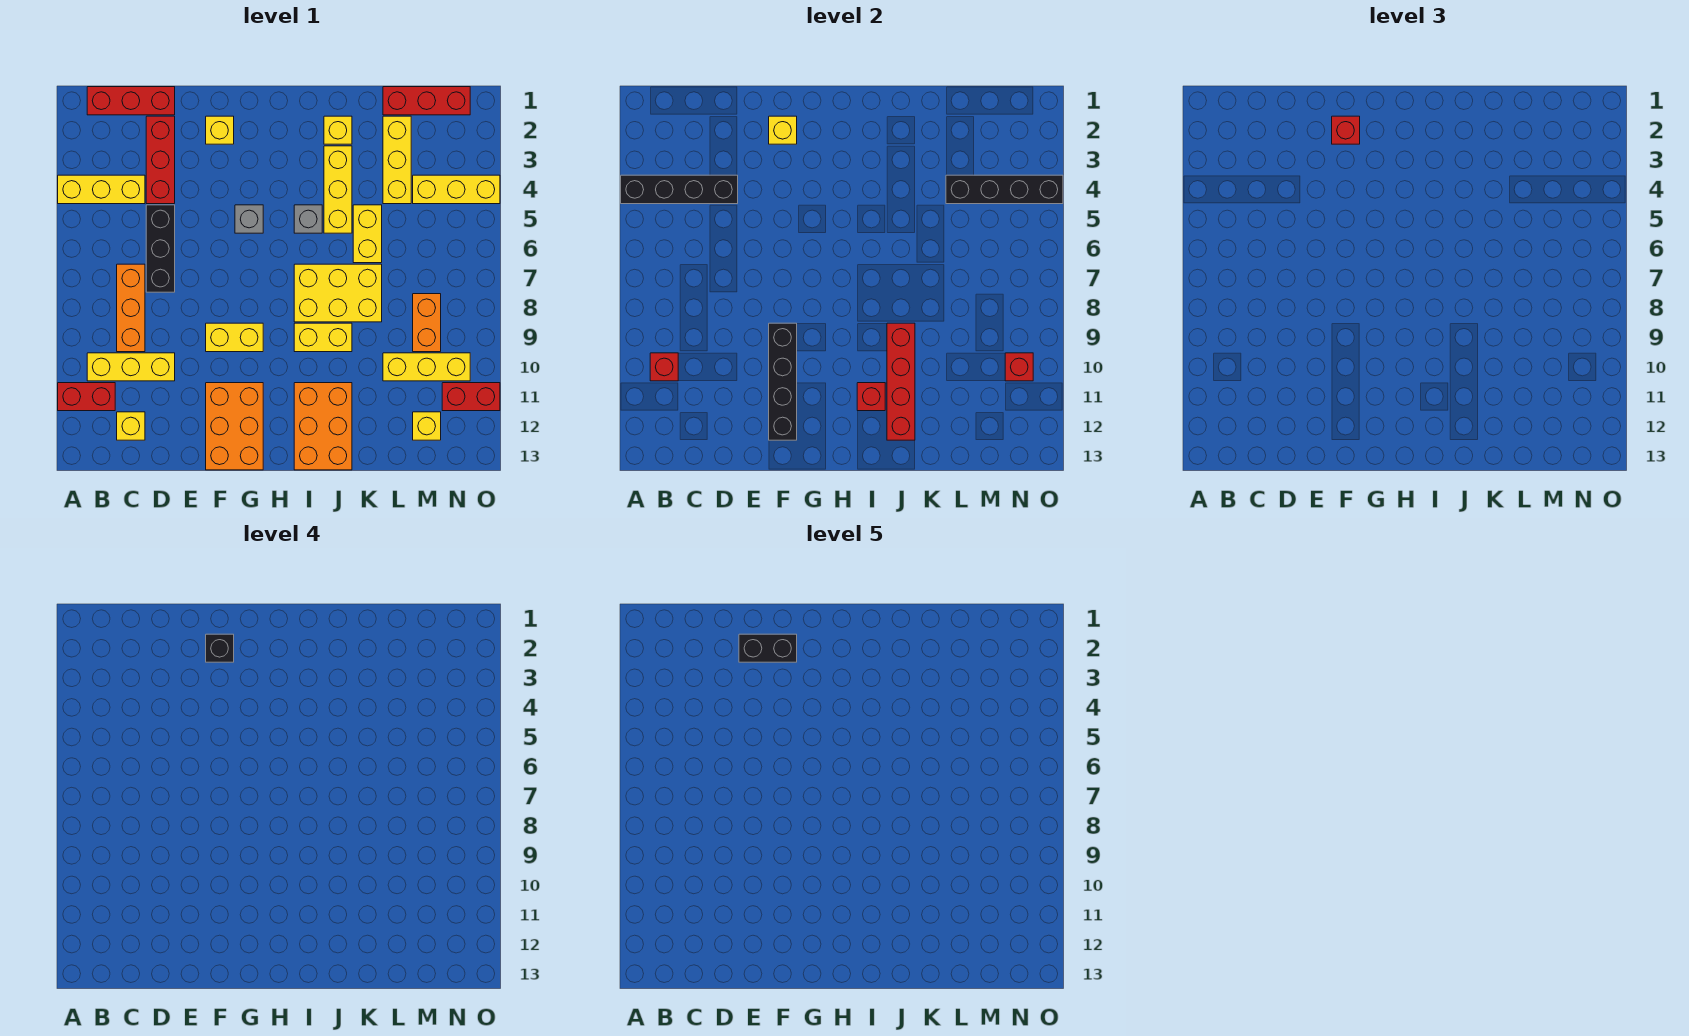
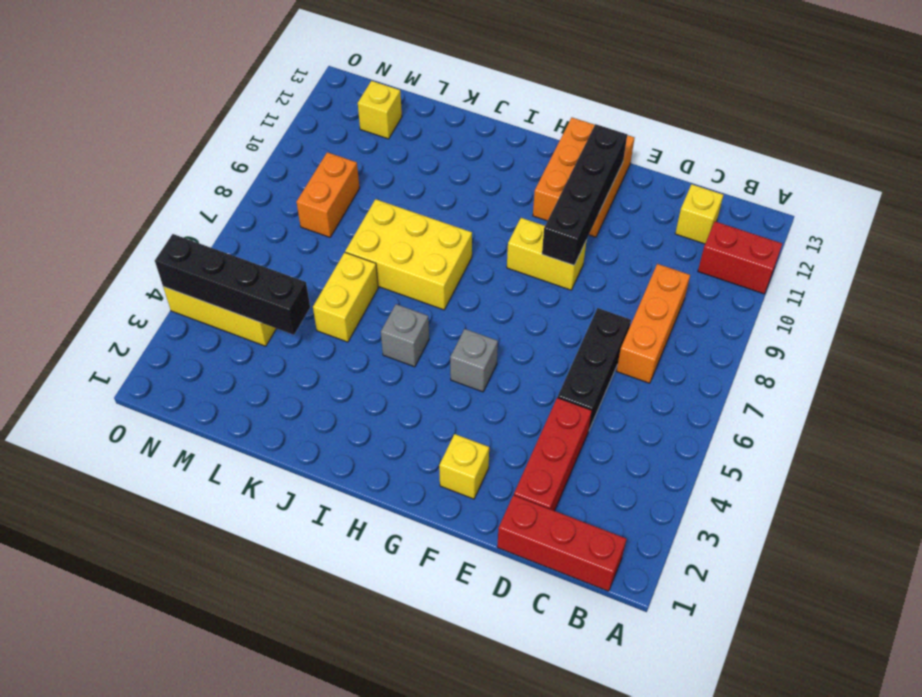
none -> yellow brick A4:C4 level 1
none -> yellow brick B10:D10 level 1
none -> yellow brick I9:J9 level 1
none -> orange brick I11:J13 level 1

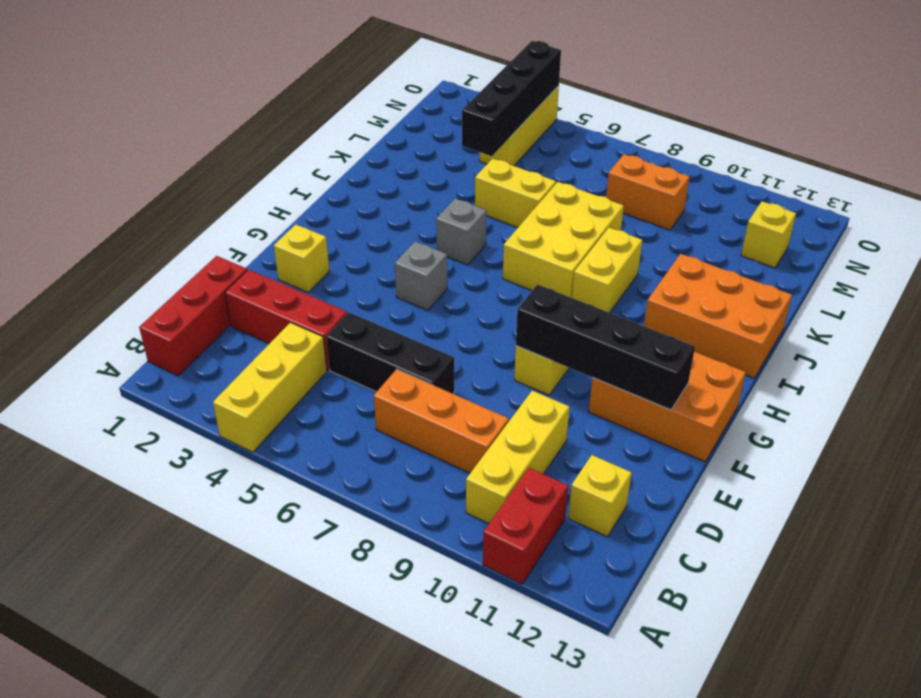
none -> yellow brick J2 level 1
none -> yellow brick J3:J5 level 1
none -> red brick L1:N1 level 1
none -> yellow brick L2:L4 level 1

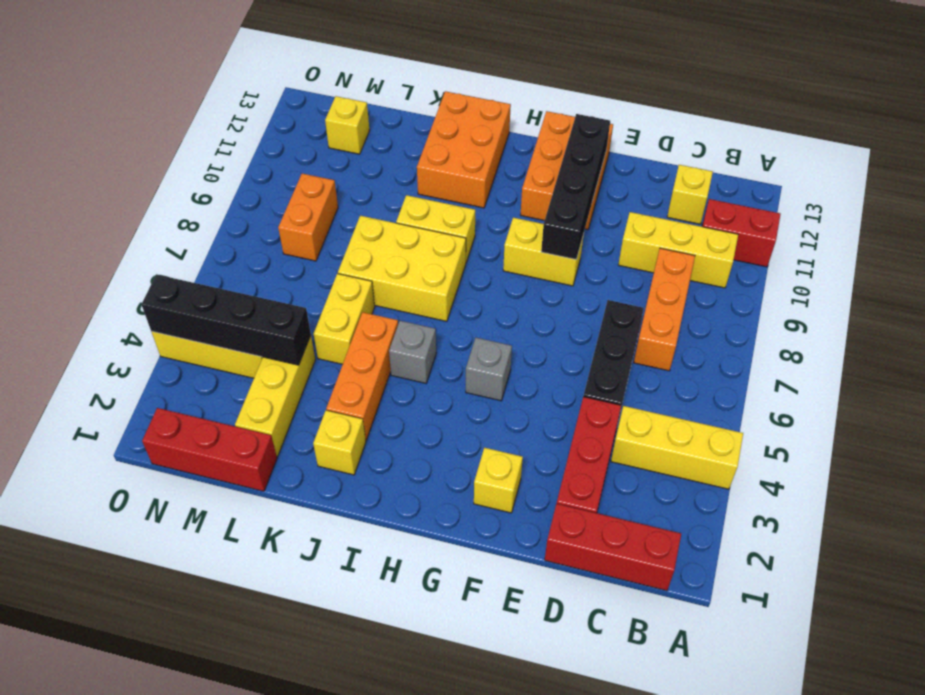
orange brick J3:J5 level 1 -> yellow brick J3:J5 level 1
none -> yellow brick L10:N10 level 1
none -> red brick N11:O11 level 1
none -> black brick A4:D4 level 2
none -> red brick B10 level 2

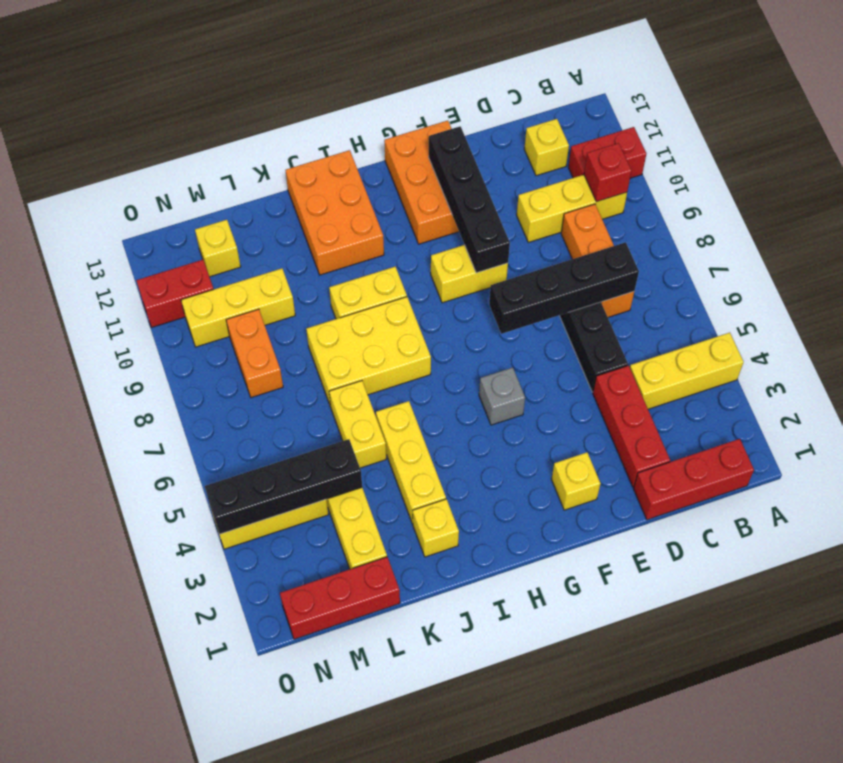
black brick C7:F7 level 2 -> black brick A4:D4 level 2
none -> grey brick I5 level 1
none -> yellow brick F2 level 2
none -> red brick I11 level 2
none -> red brick J9:J12 level 2

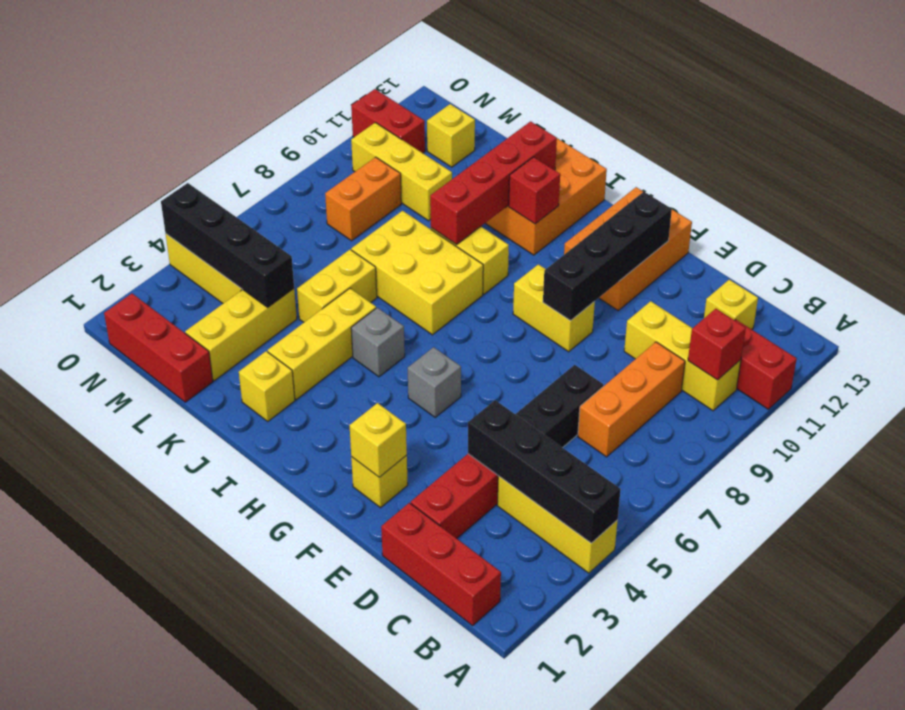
none -> red brick N10 level 2
none -> red brick F2 level 3
none -> black brick F2 level 4
none -> black brick E2:F2 level 5

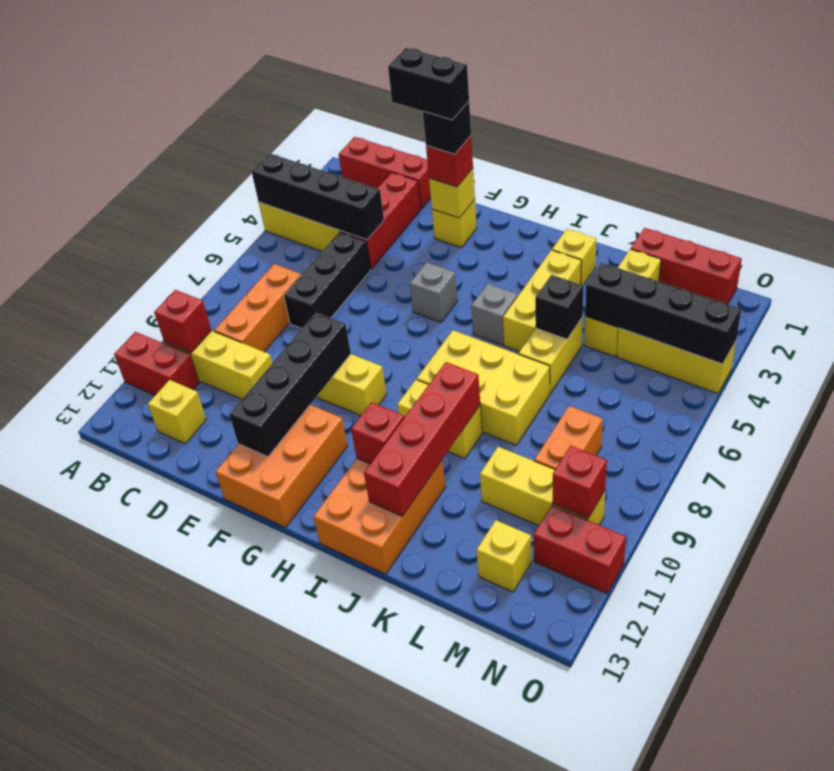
black brick K5 level 2 -> none

